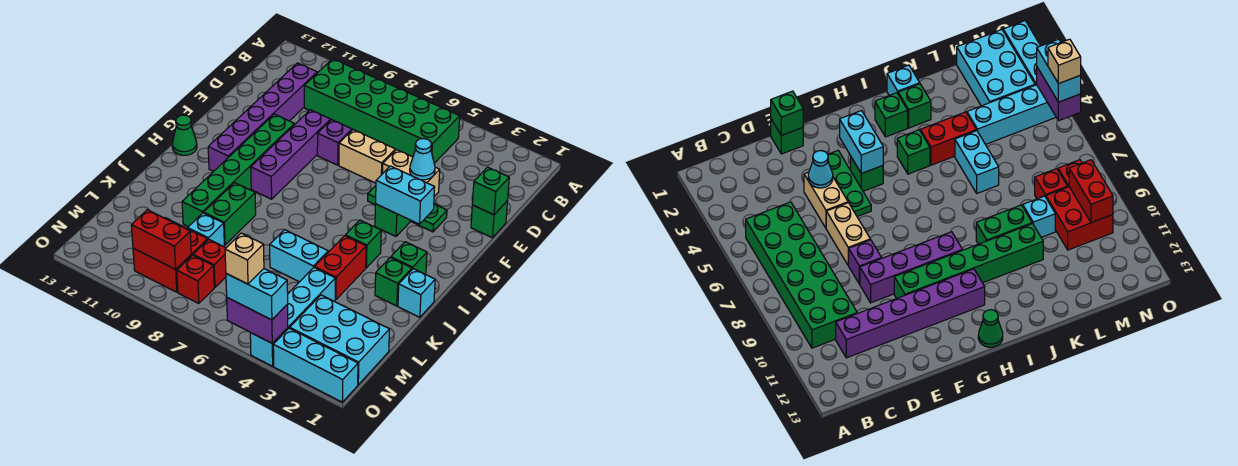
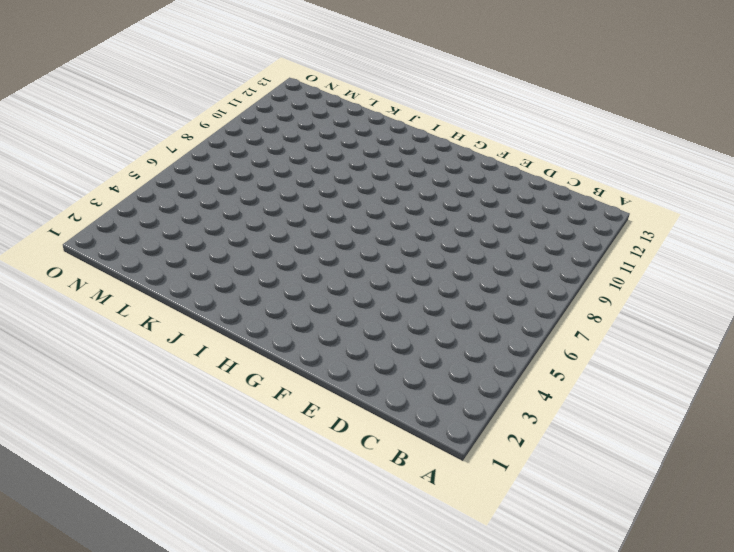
none -> green brick B5:C10 level 1
none -> purple brick C11:H11 level 1
none -> green brick E1 level 1
none -> tan brick E4:E5 level 1

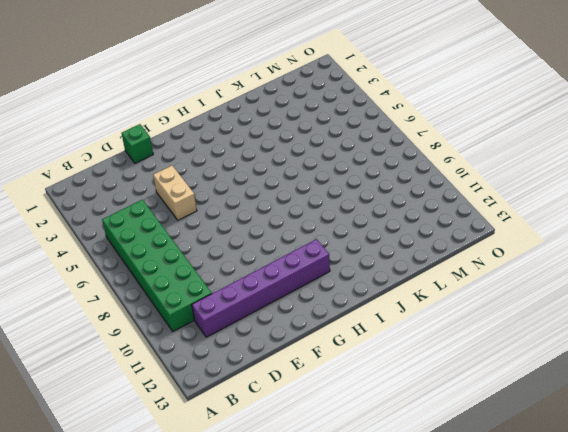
none -> tan brick E6:E7 level 1
none -> purple brick E8 level 1
none -> purple brick E9:H9 level 1
none -> green plate F3:F5 level 1

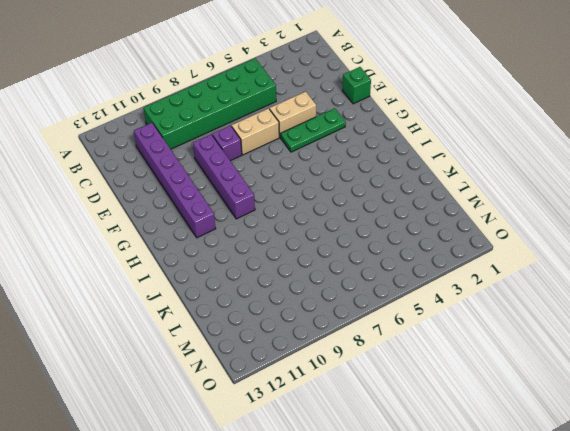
none -> green brick F10:K10 level 1
none -> green brick G4 level 1
none -> green cone H13 level 1
none -> green brick I2 level 1

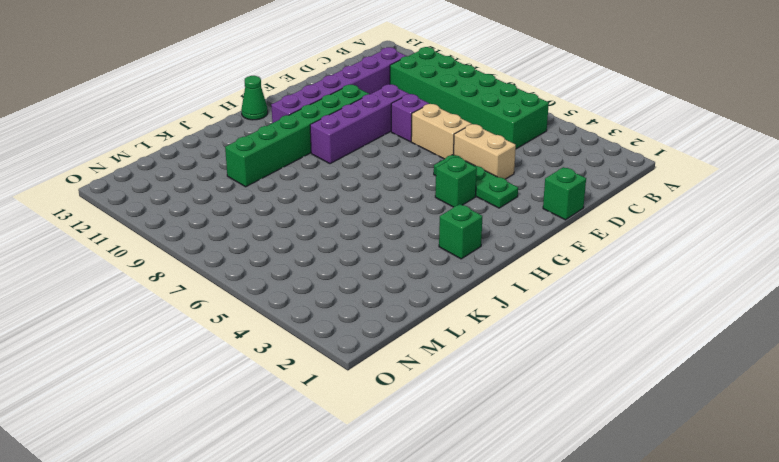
none -> green brick I4 level 1
none -> cyan brick J1 level 1
none -> green brick J2 level 1
none -> red brick J4:K4 level 1

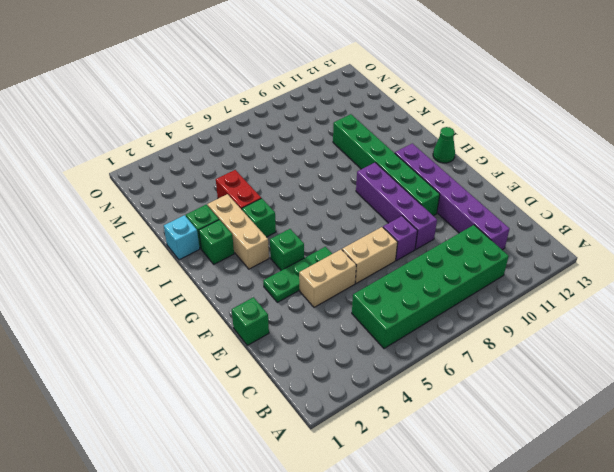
tan brick H3:J3 level 1 -> none
none -> green brick J9:K9 level 1
none -> cyan brick K5:K6 level 1
none -> cyan brick L4:O4 level 1
none -> cyan brick L9 level 1

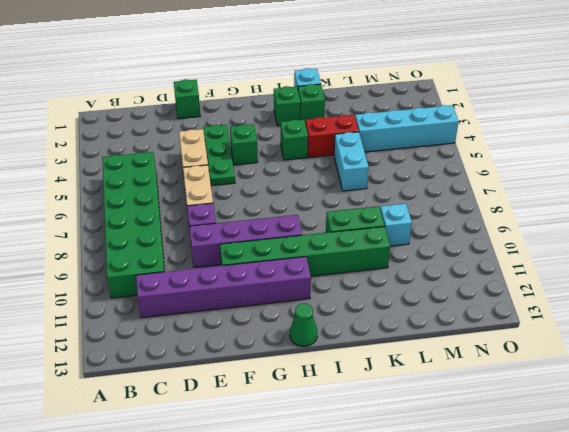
none -> cyan brick M1:N3 level 1
none -> red brick M8 level 1
none -> red brick M9:N10 level 1
none -> red brick N8 level 1

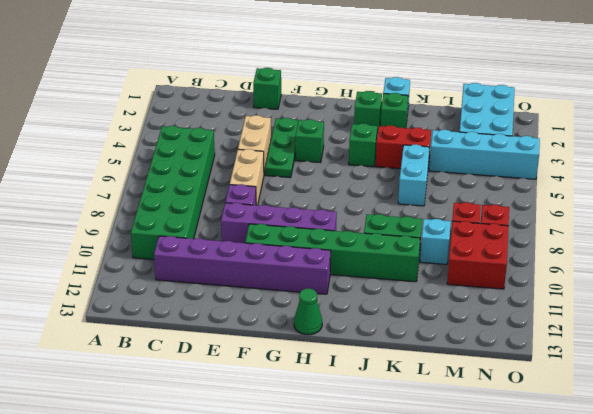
none -> cyan brick O1:O3 level 1
none -> green brick E1 level 2
none -> cyan cone E4 level 2
none -> cyan brick G3:G4 level 2

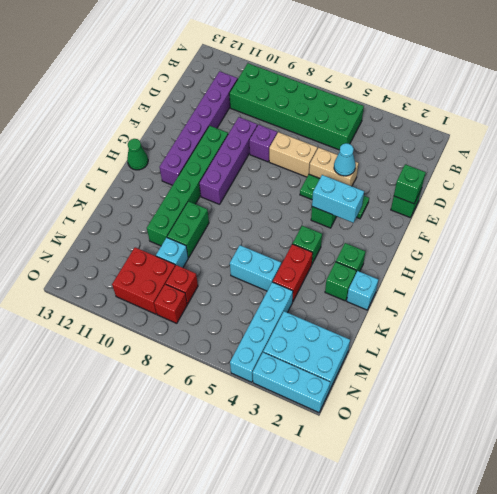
none -> red brick N9:N10 level 2
none -> purple brick O4:O5 level 2
none -> cyan brick O4:O5 level 3
none -> tan brick O5 level 4

